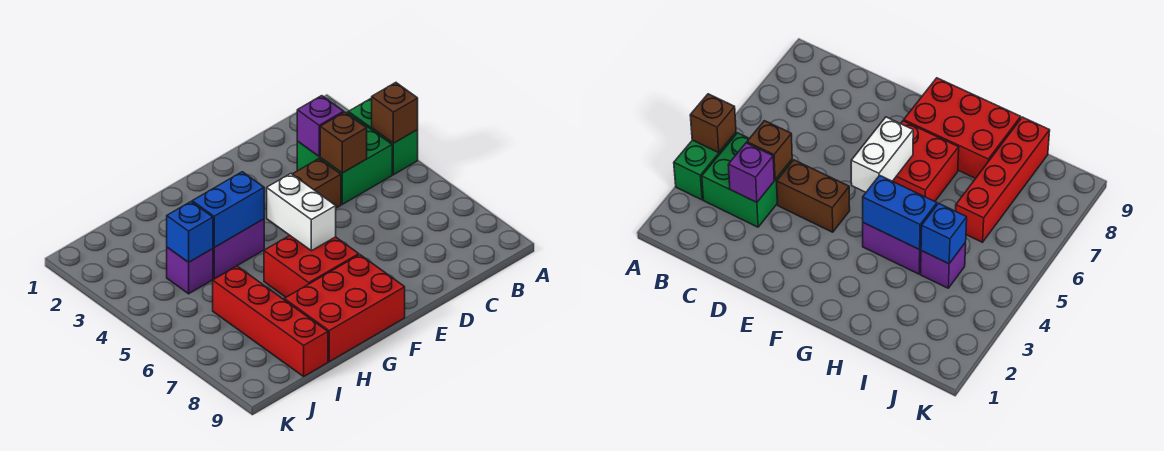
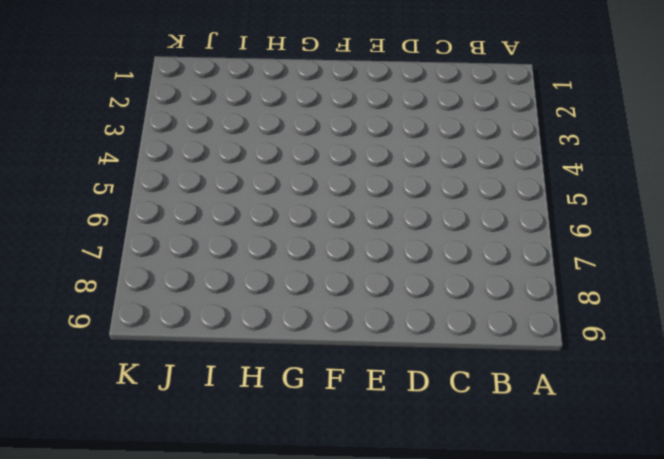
none -> green brick A3:A4 level 1
none -> green brick B3:C4 level 1
none -> brown brick D4:E4 level 1

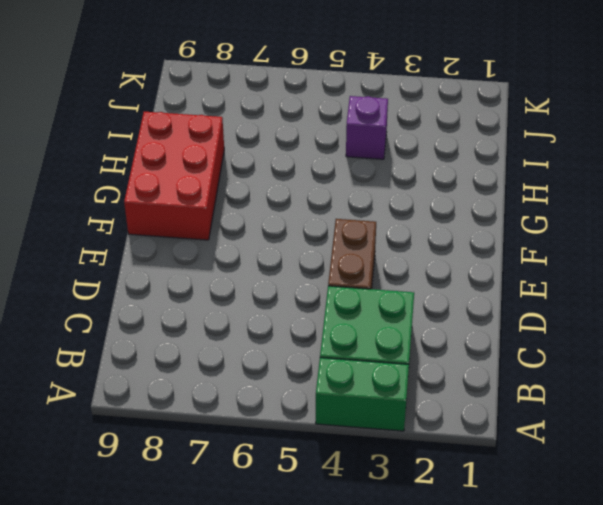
none -> red brick F6:G7 level 1
none -> purple brick G4:H4 level 1
none -> red brick I6:I9 level 1

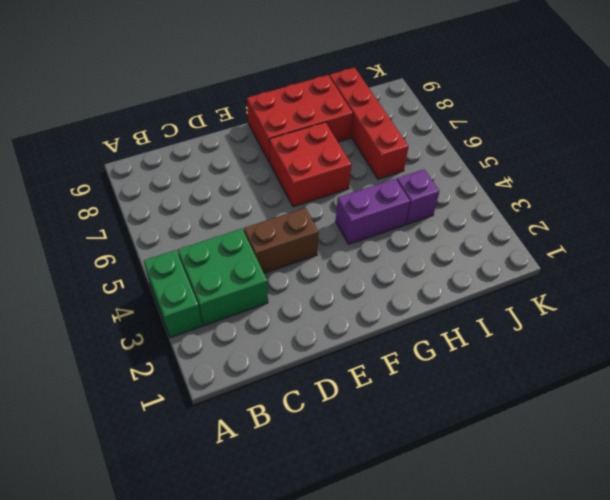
none -> brown brick A4 level 2
none -> purple brick C3 level 2
none -> brown brick C4 level 2

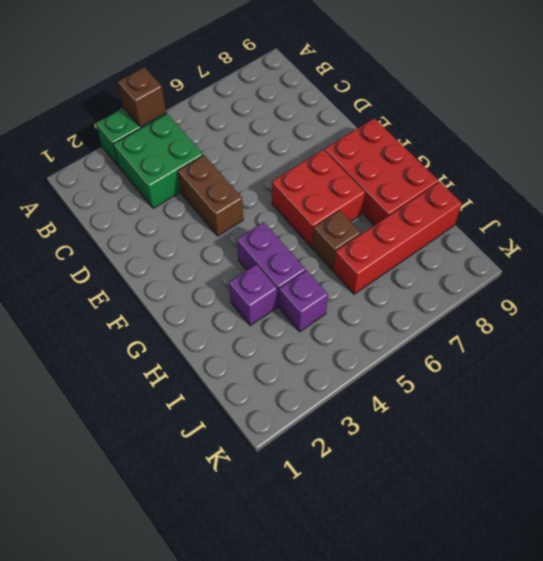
purple brick H3 level 1 -> purple brick C3 level 2
brown brick H6 level 1 -> brown brick C4 level 2
none -> white brick F5:F6 level 2
none -> blue brick G4:H4 level 2
none -> blue brick I4 level 2

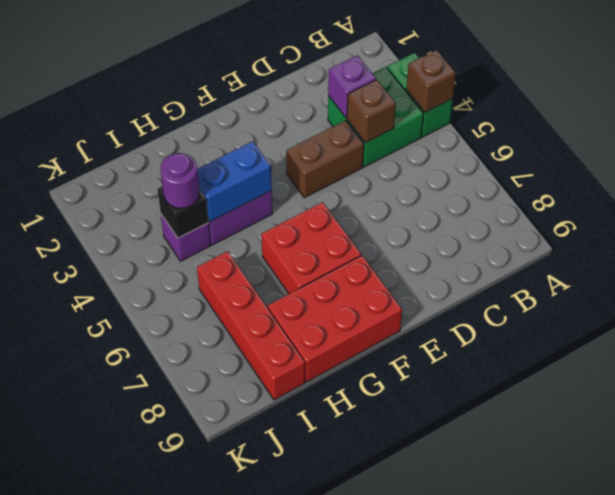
black brick I4 level 2 -> blue brick I4 level 2
purple round brick I4 level 3 -> none
none -> white brick F5:F6 level 2

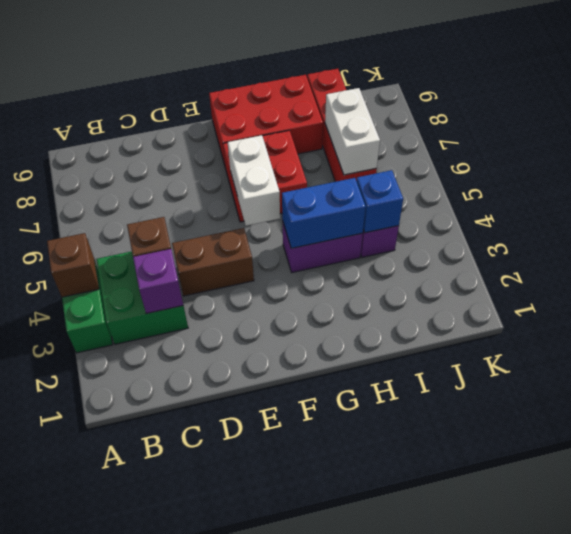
white brick I6:I7 level 2 -> none

